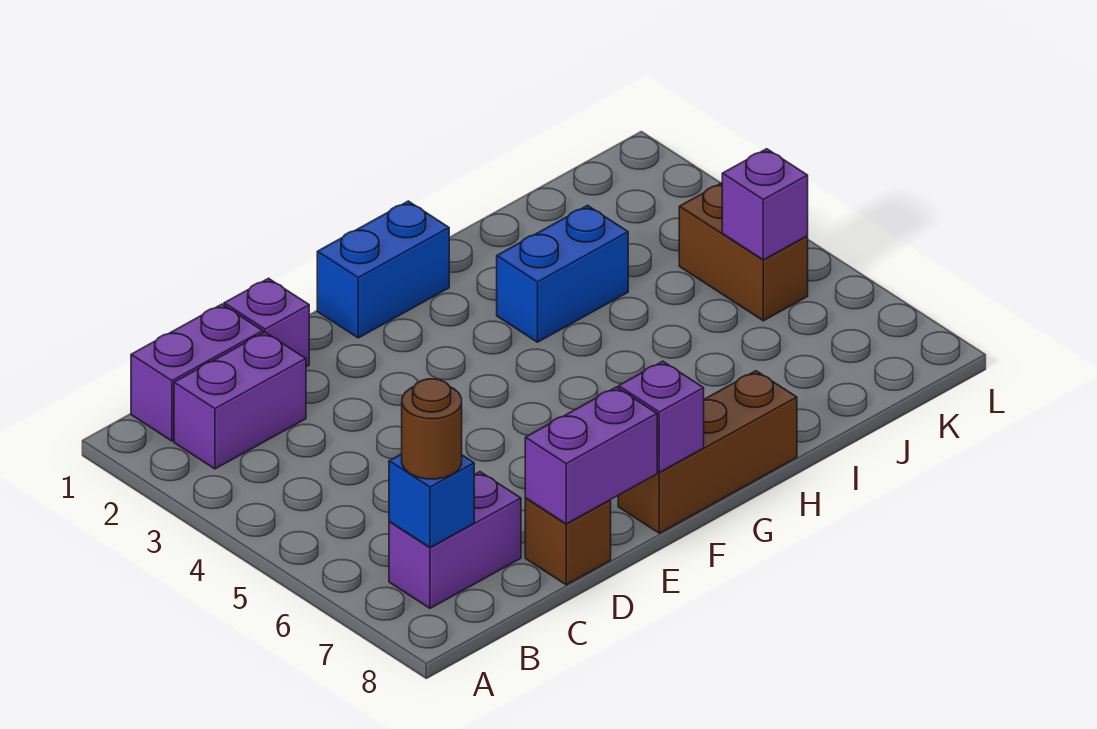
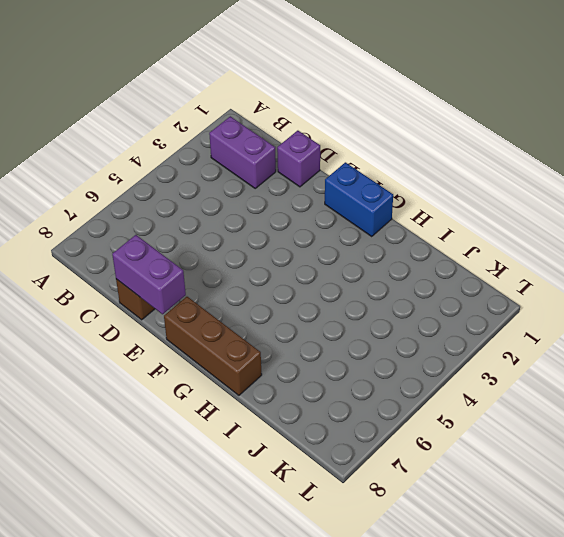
none -> purple brick B1:C1 level 1
none -> purple brick B7:C7 level 1
none -> blue brick H3:I3 level 1

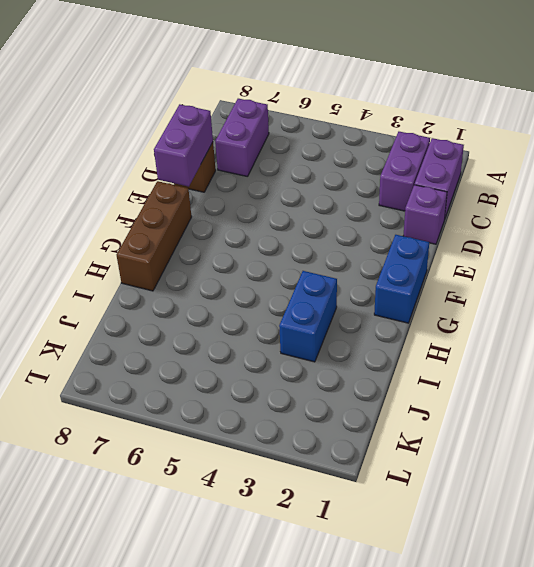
none -> brown brick K4:K5 level 1
none -> blue brick B7 level 2
none -> purple brick F8 level 2

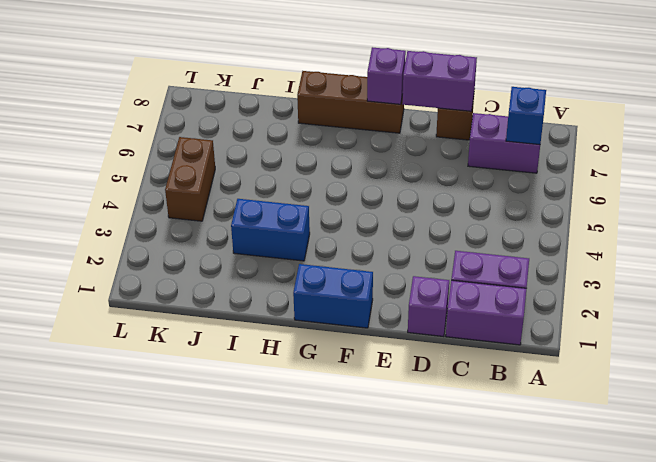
none -> purple brick K5 level 2
none -> brown round brick B7 level 3

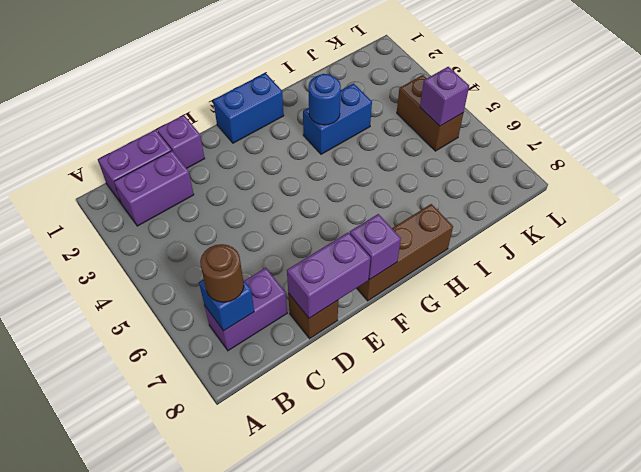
blue round brick H3 level 2 -> none

